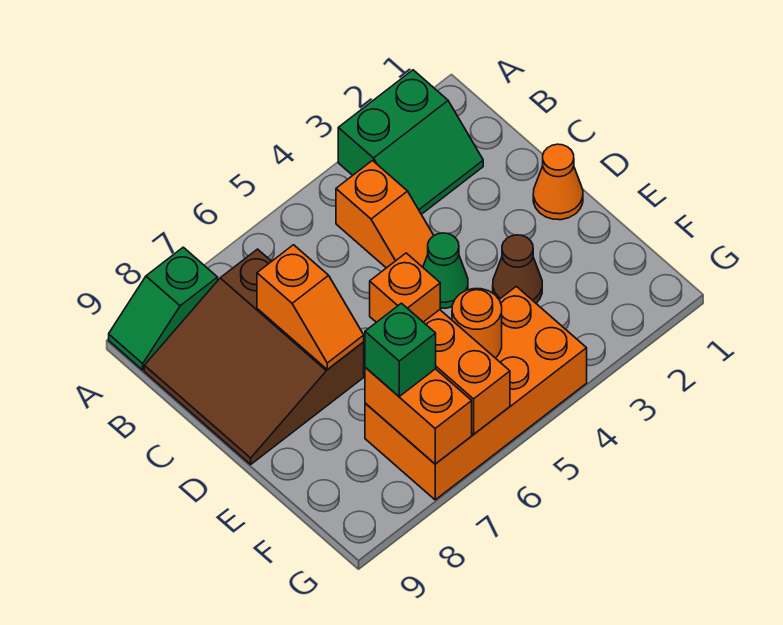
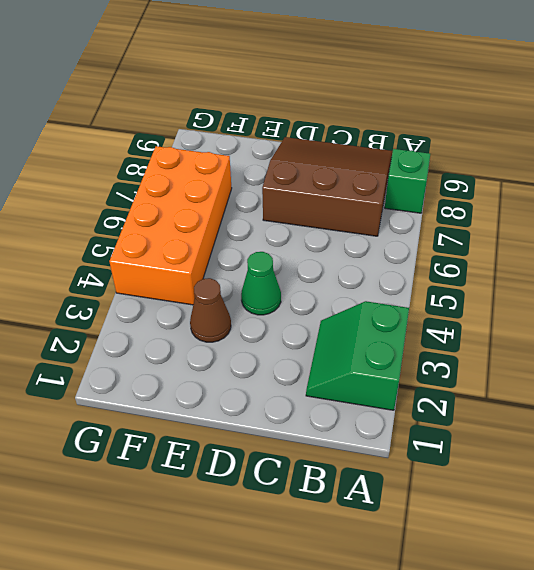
none -> orange slope B4:C4 level 1 top B
none -> orange cone D1 level 1
none -> orange brick D5 level 1

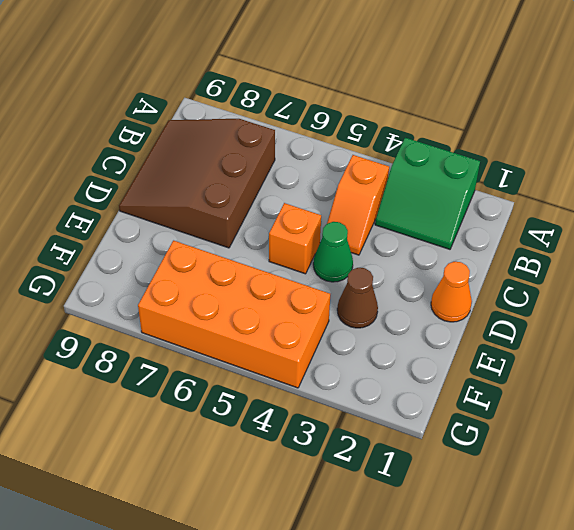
none -> green slope A8:A9 level 1 top 8
none -> orange slope C7:D7 level 2 top C
none -> orange round brick F5 level 2

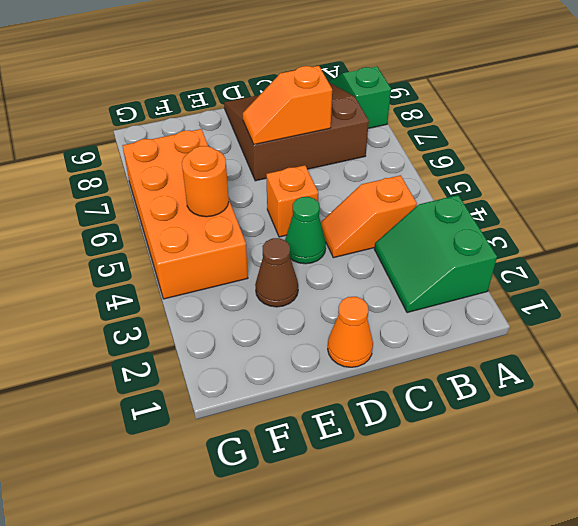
none -> orange brick F6:G6 level 2
none -> orange brick F7:G7 level 2
none -> green brick F7 level 3

